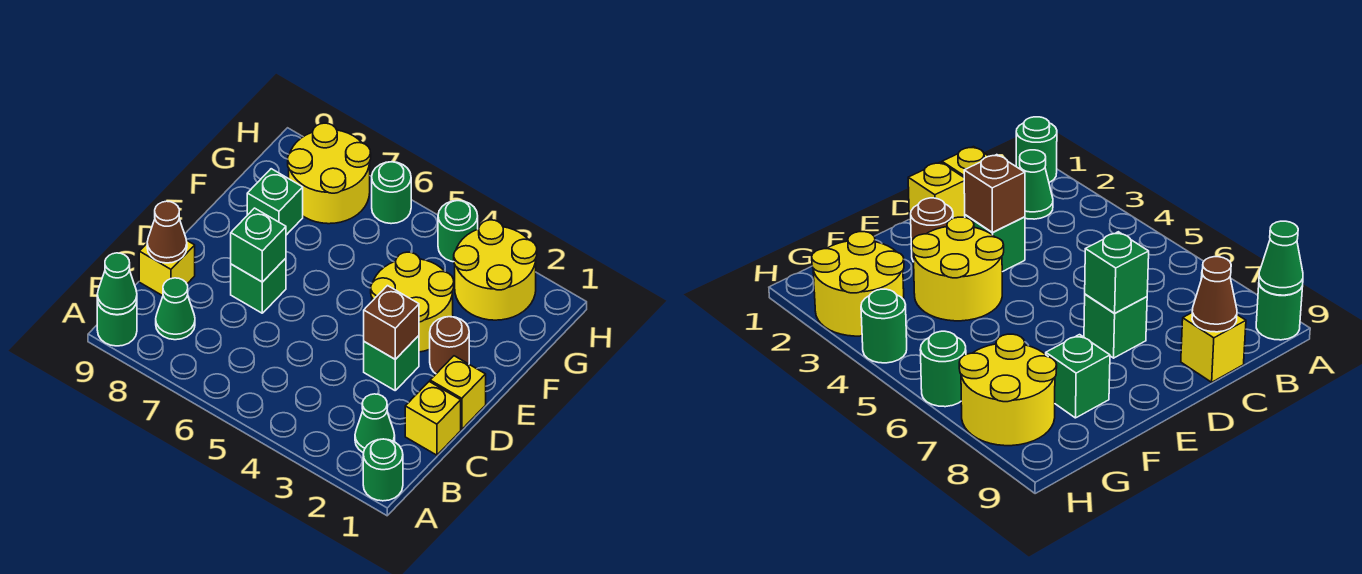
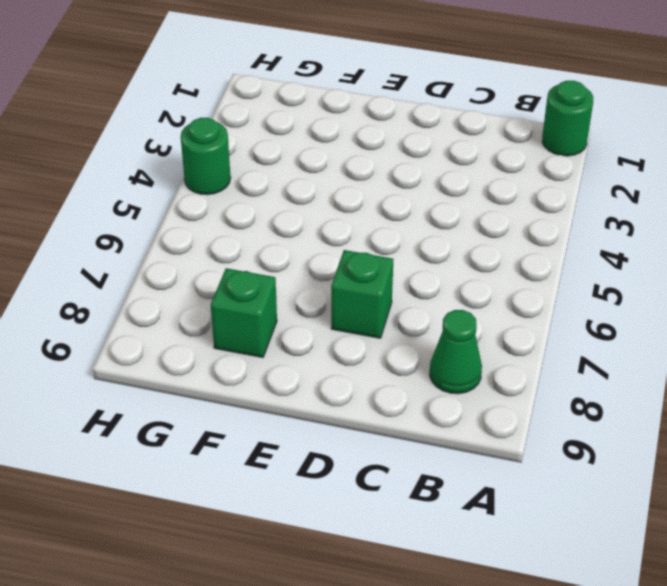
none -> green round brick A9 level 1
none -> green cone B2 level 1
none -> yellow brick C1 level 1

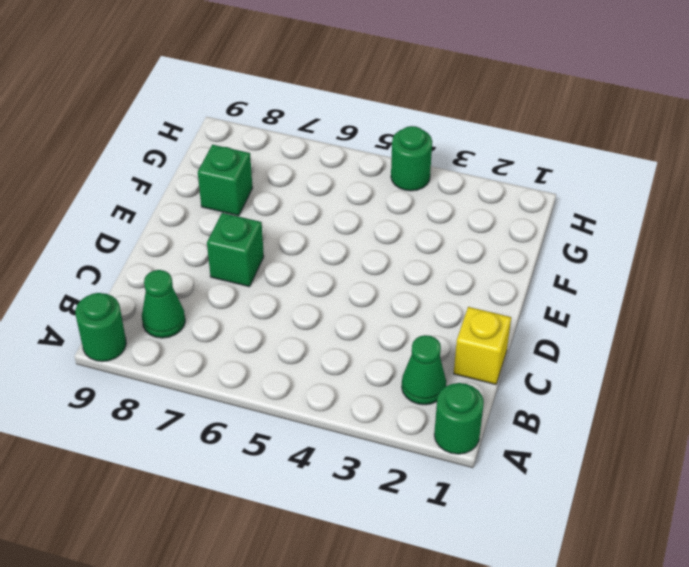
none -> yellow brick C9 level 1
none -> yellow brick D1 level 1
none -> green brick D3 level 1

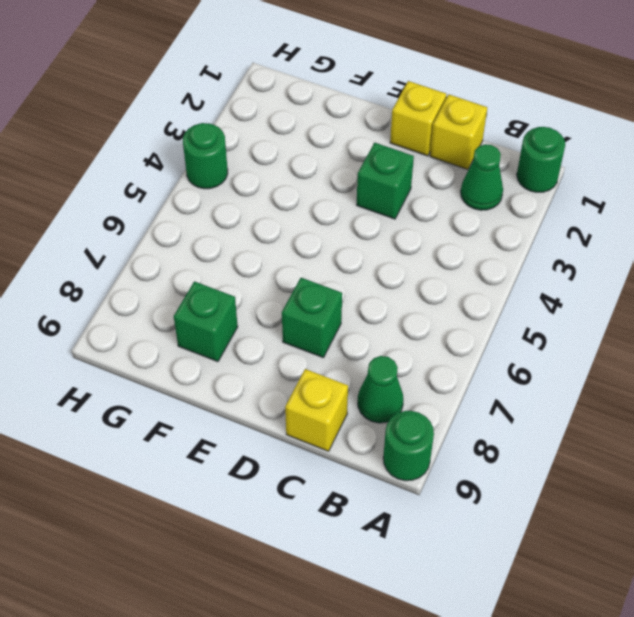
none -> brown round brick E2 level 1
none -> yellow round brick E3:F4 level 1
none -> yellow round brick G2:H3 level 1

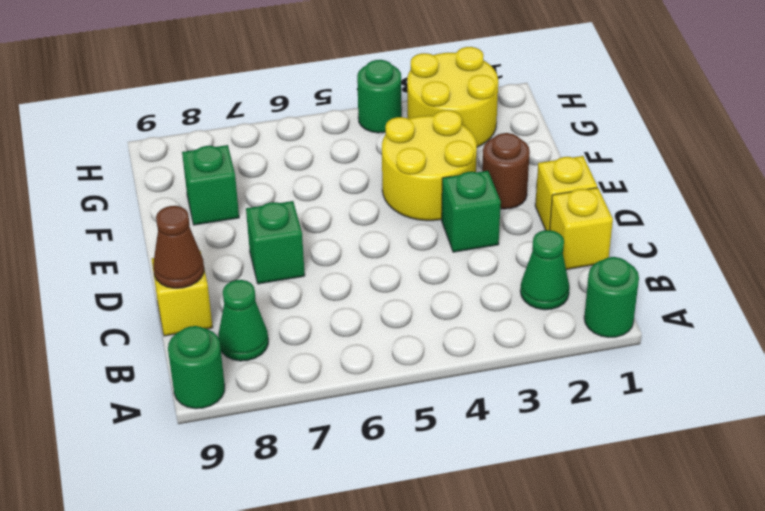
none -> yellow round brick G7:H8 level 1
none -> green round brick H6 level 1
none -> green cone A9 level 2

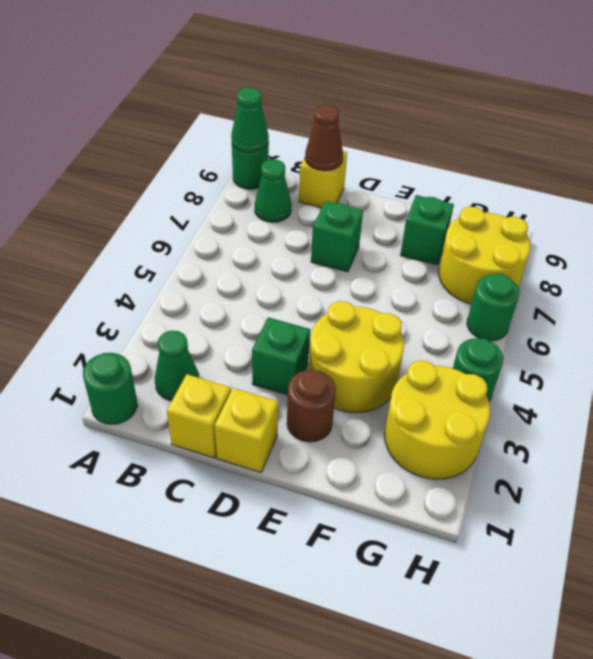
none -> brown brick D3 level 2
none -> green brick D7 level 2

